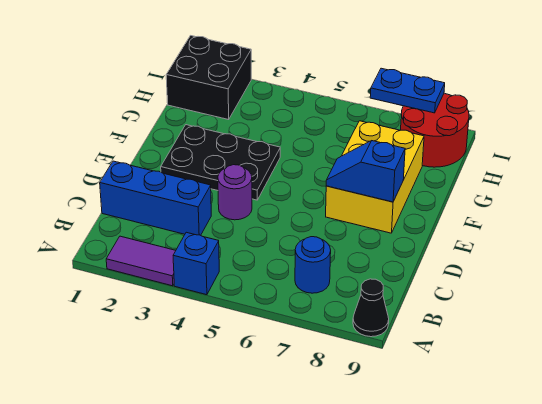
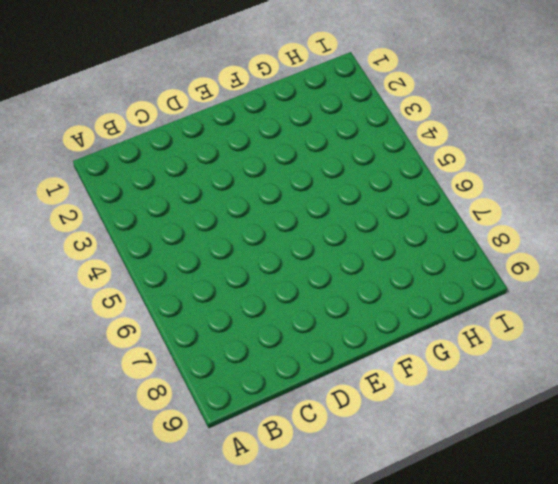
none -> purple tile A2:A3 level 1
none -> blue brick A4 level 1
none -> black cone A9 level 1

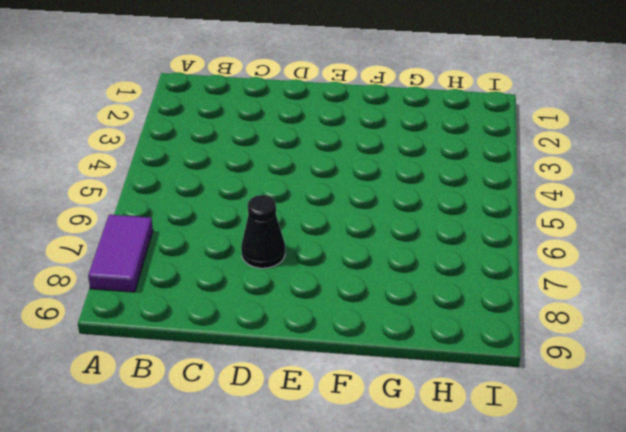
purple tile A7:A8 level 1 -> purple tile A2:A3 level 1
black cone D7 level 1 -> black cone A9 level 1
none -> blue brick A4 level 1
none -> blue round brick B7 level 1
none -> blue brick C1:C3 level 1

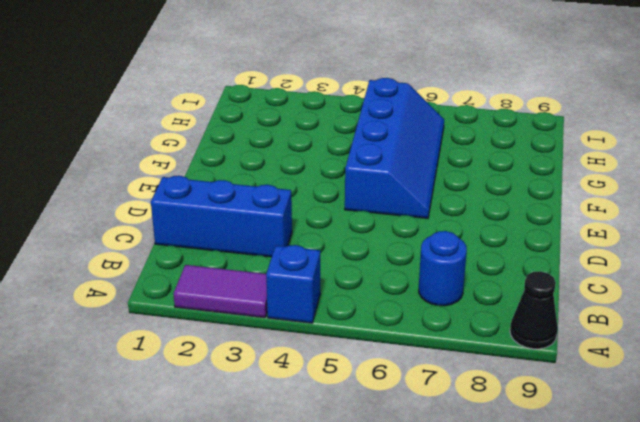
blue slope E5:H6 level 1 top 5 -> none
none -> purple round brick D4 level 1
none -> black plate E2:F4 level 1
none -> yellow brick E7:G8 level 1

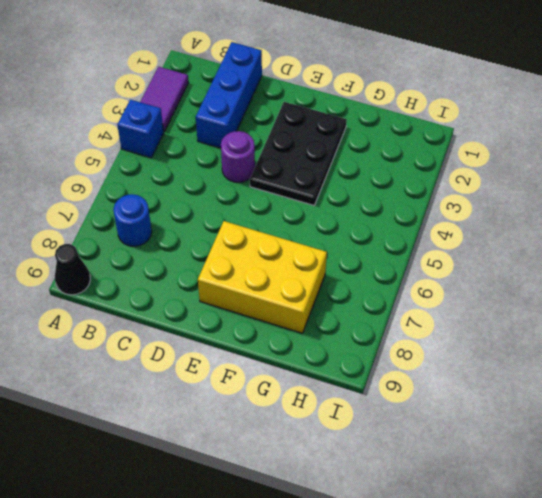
none -> black brick H1:I2 level 1
none -> red round brick H8:I9 level 1
none -> blue slope E7:E8 level 2 top 8

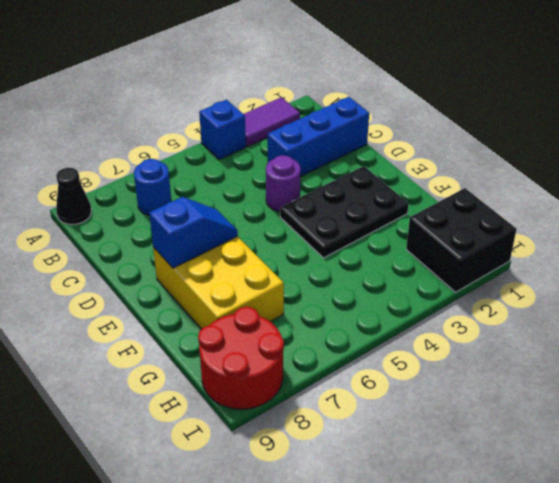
none -> blue plate I7:I8 level 2

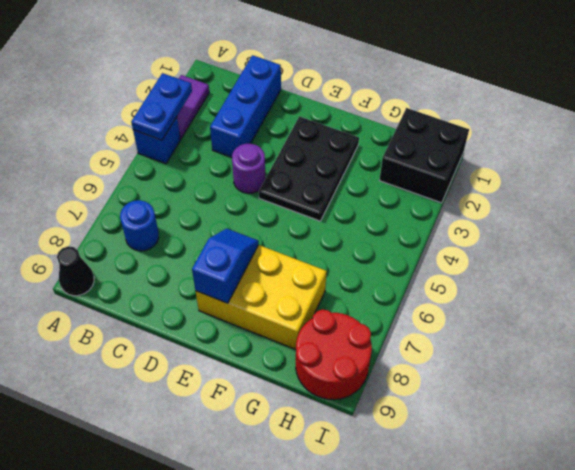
blue plate A3:A4 level 2 -> blue plate I7:I8 level 2

